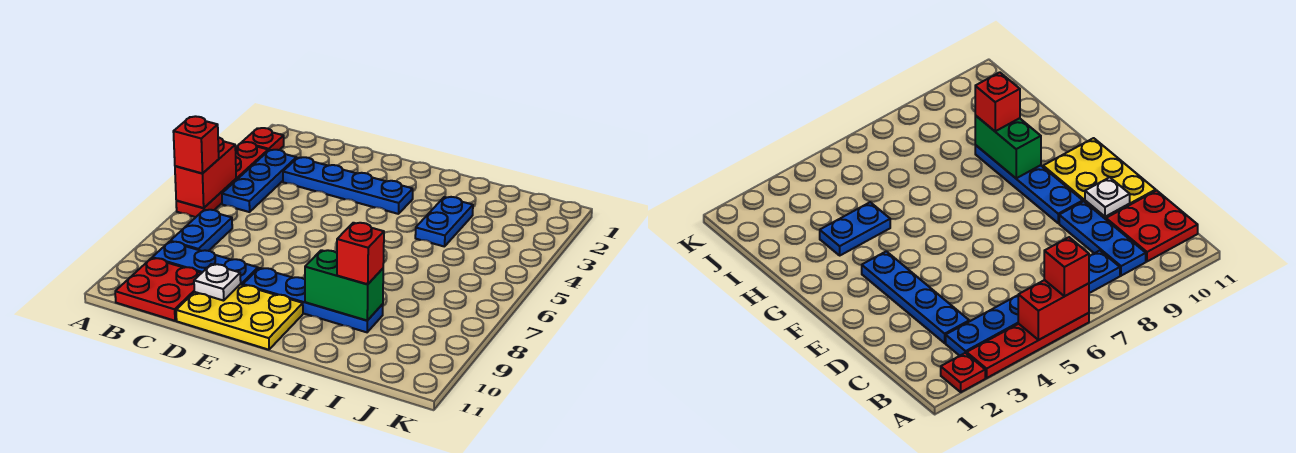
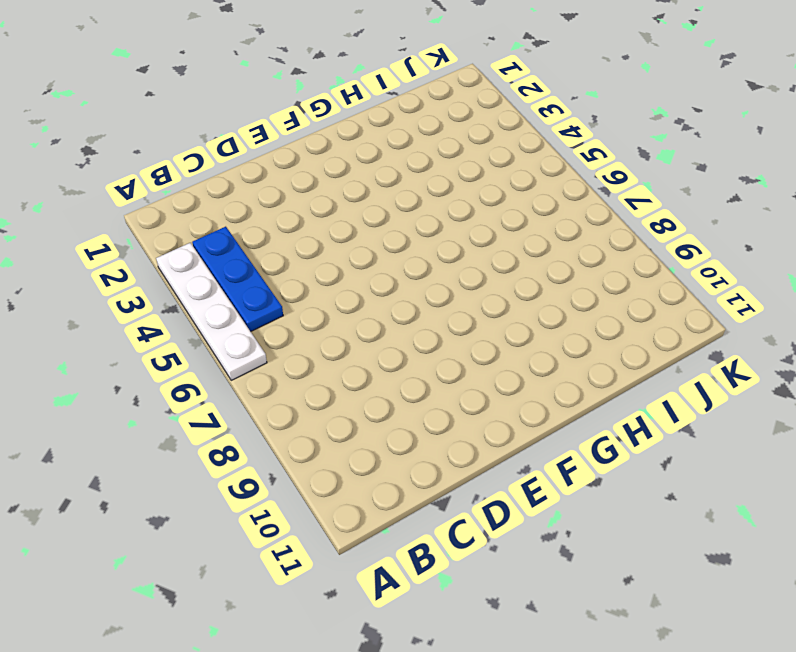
white plate A3:A6 level 1 -> red plate A3:A6 level 1
none -> red plate A2 level 1
none -> blue plate B7:B8 level 1
none -> blue plate B9:D9 level 1

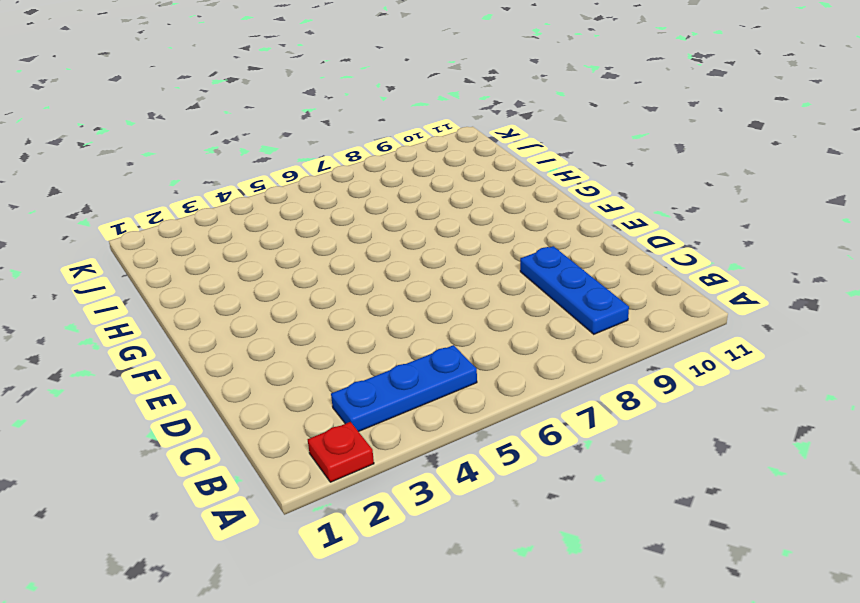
none -> red plate A3:A6 level 1
none -> blue plate B7:B8 level 1
none -> red plate B10:C11 level 1

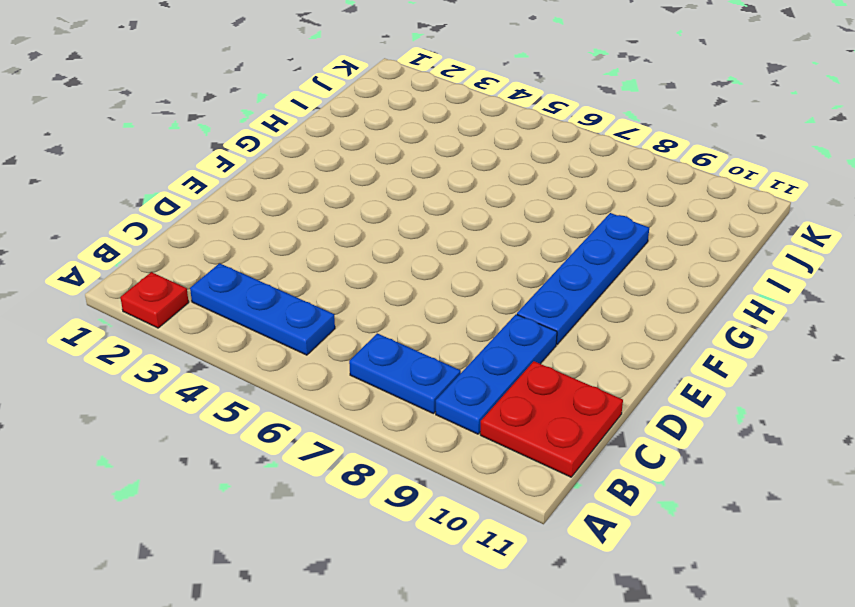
none -> red plate A3:A6 level 1
none -> blue plate C3:F3 level 1
none -> yellow plate D10:F11 level 1

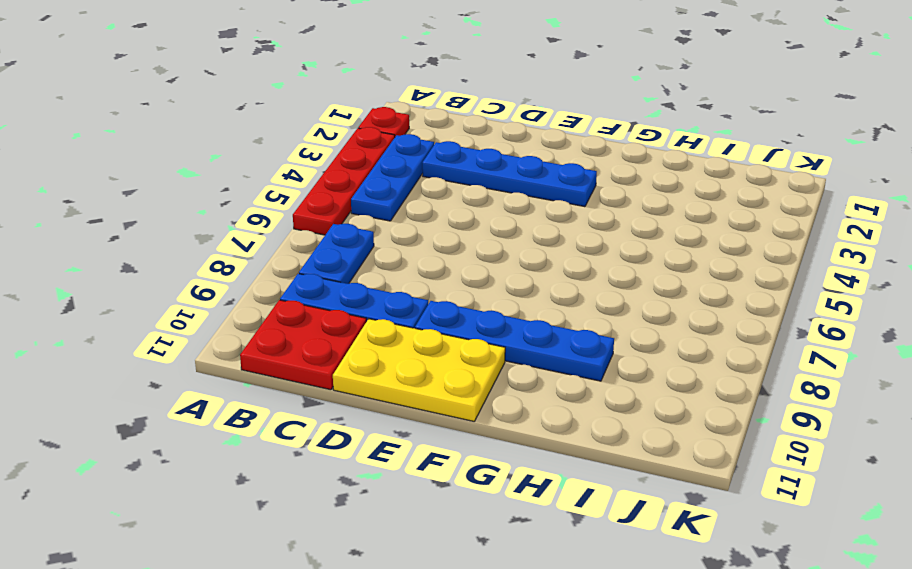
none -> blue plate H3:H4 level 1
none -> red brick A5:A6 level 2
none -> white plate D10 level 2

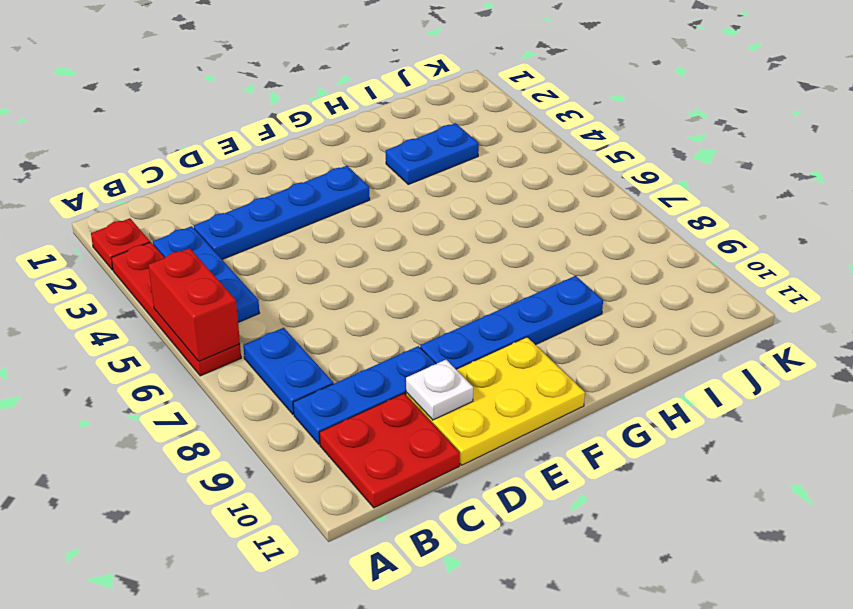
blue plate H3:I3 level 1 -> blue plate H3:H4 level 1
none -> green brick G9:H9 level 2
none -> red brick A6 level 3
none -> red brick H9 level 3

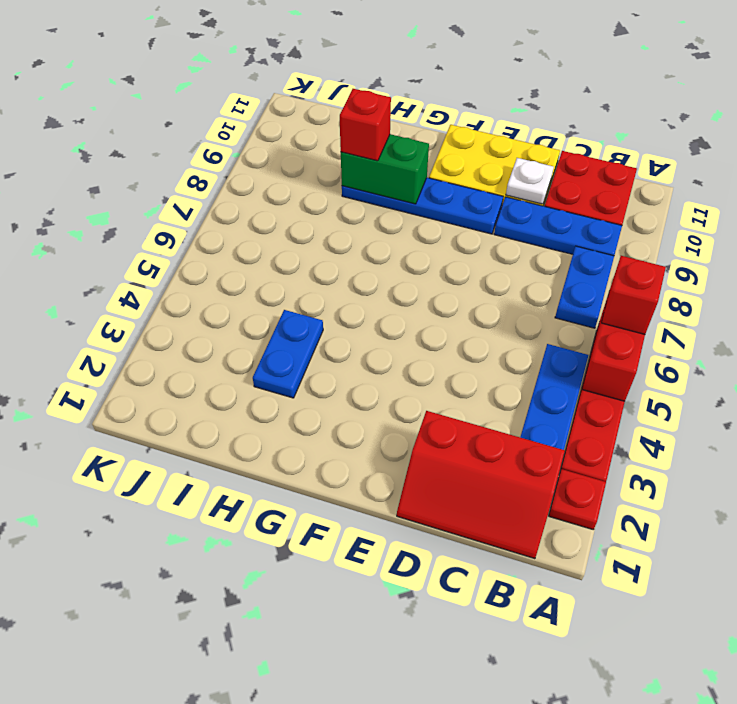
red slope B1:D2 level 1 top 2 -> none
none -> blue plate C3:F3 level 1

